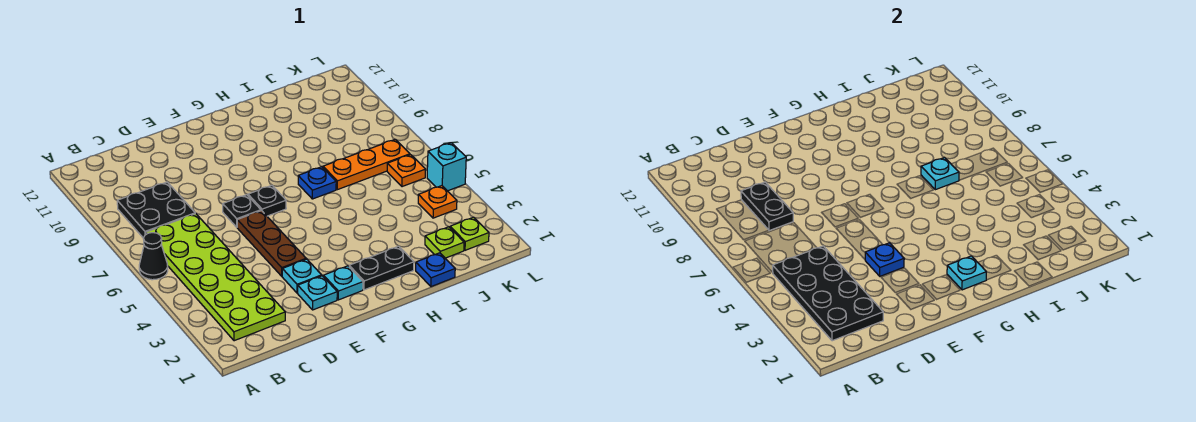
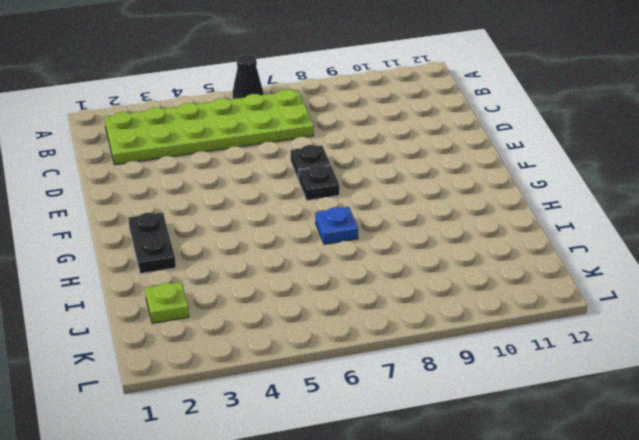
none -> black plate B8:C9 level 1
none -> cyan plate E2 level 1
none -> cyan plate E3 level 1

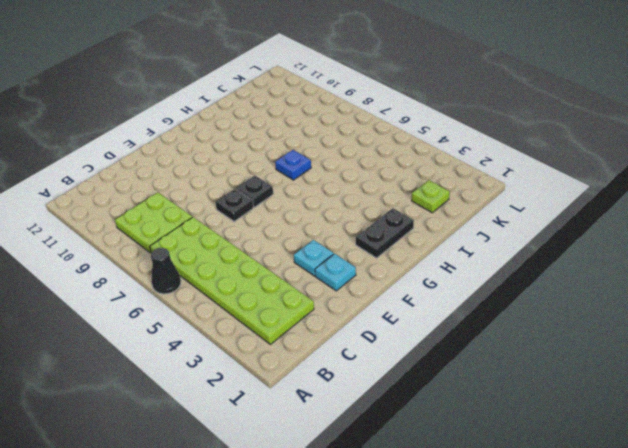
lime plate B8:C9 level 1 -> black plate B8:C9 level 1
none -> brown plate E4:E6 level 1
none -> cyan plate F2 level 1
none -> blue plate I1 level 1

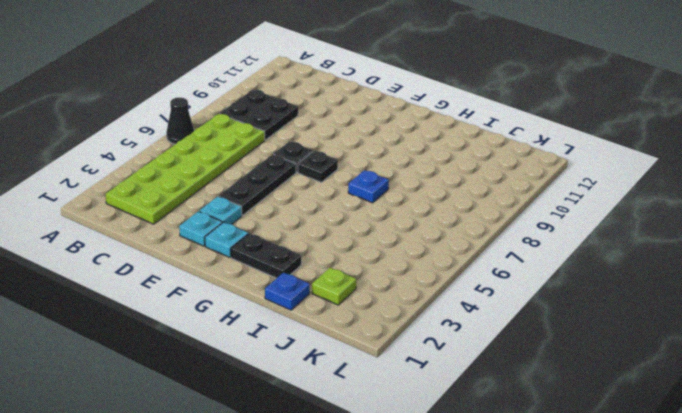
black plate E4:E6 level 1 -> brown plate E4:E6 level 1
none -> orange plate I7:K7 level 1
none -> lime plate K2 level 1
none -> orange plate K4 level 1

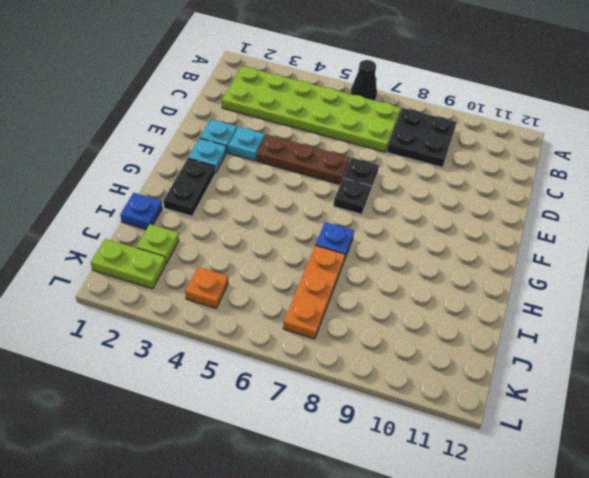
lime plate K1:K2 level 1 -> lime plate K2 level 1
none -> orange plate K6 level 1
none -> cyan brick L5 level 1
none -> black plate B2:C5 level 2

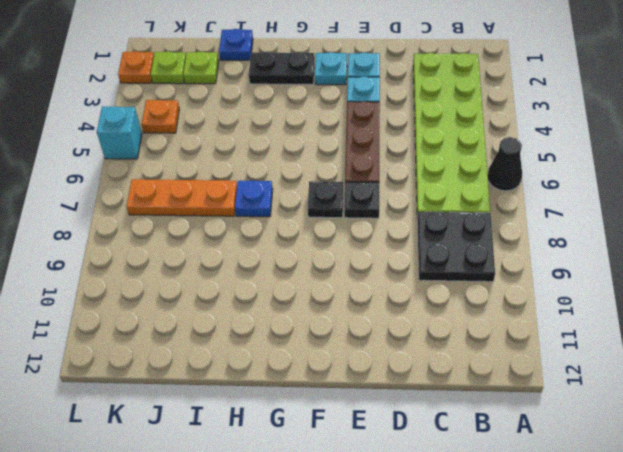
orange plate L2 level 1 -> orange plate K6 level 1
none -> black plate B2:C5 level 2
none -> black plate C8:C9 level 2
none -> blue plate E4 level 2

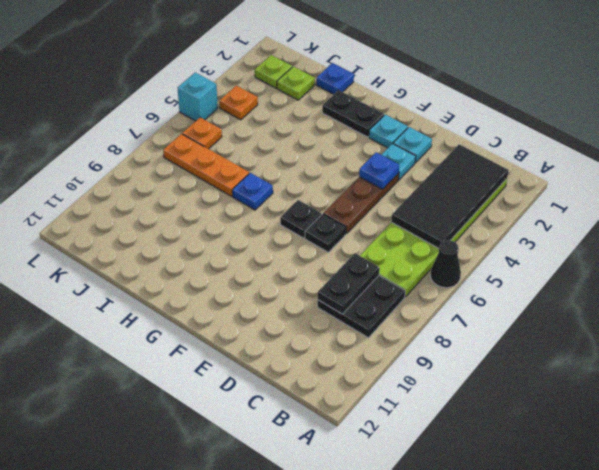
black tile B2:C5 level 2 -> black plate B2:C5 level 2
none -> cyan plate G2 level 2
none -> cyan plate I7 level 2

